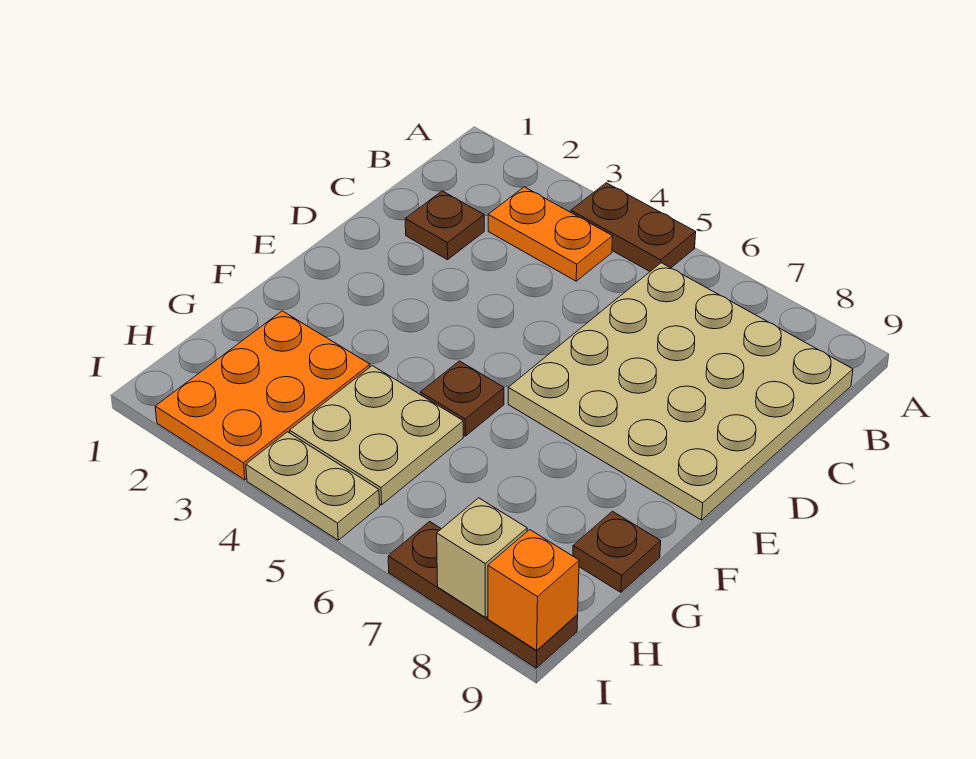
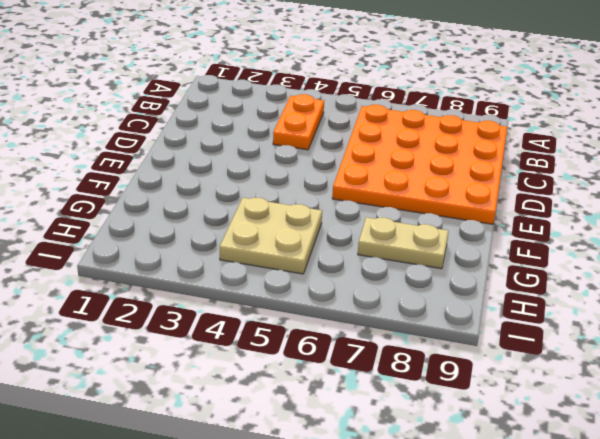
orange plate B4:C4 level 1 -> orange plate B3:B4 level 1
orange plate B6:E9 level 1 -> tan plate B6:E9 level 1
tan plate G7:G8 level 1 -> tan plate I4:I5 level 1
none -> brown plate A4:A5 level 1
none -> brown plate C2 level 1
none -> brown plate F5 level 1

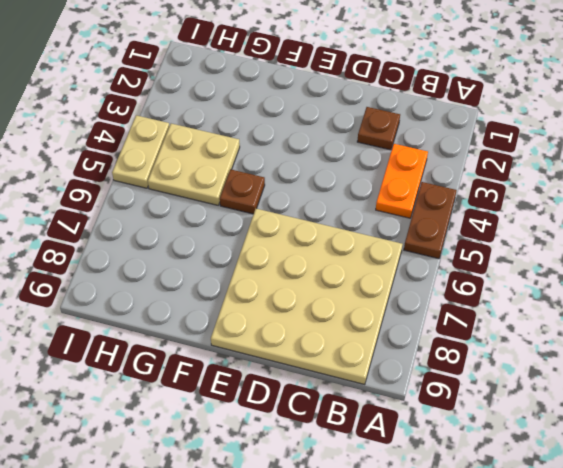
none -> orange plate G2:I3 level 1
none -> brown plate G9 level 1
none -> brown plate I7:I9 level 1

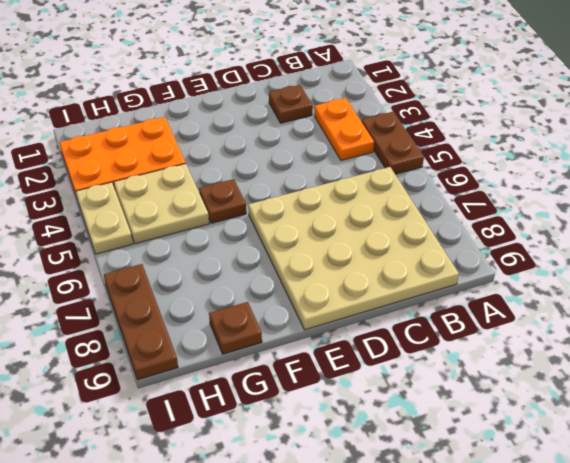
none -> tan brick I8 level 2
none -> orange brick I9 level 2

